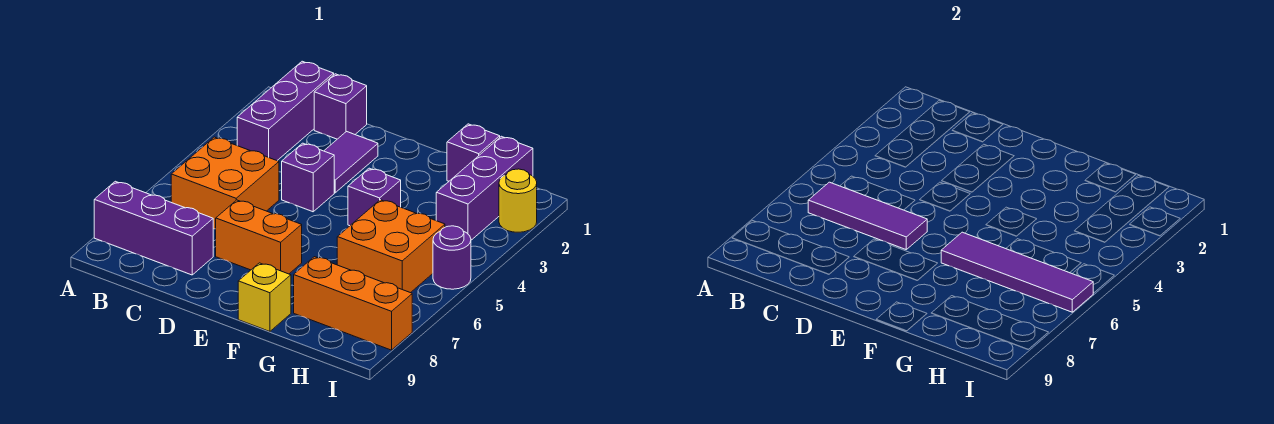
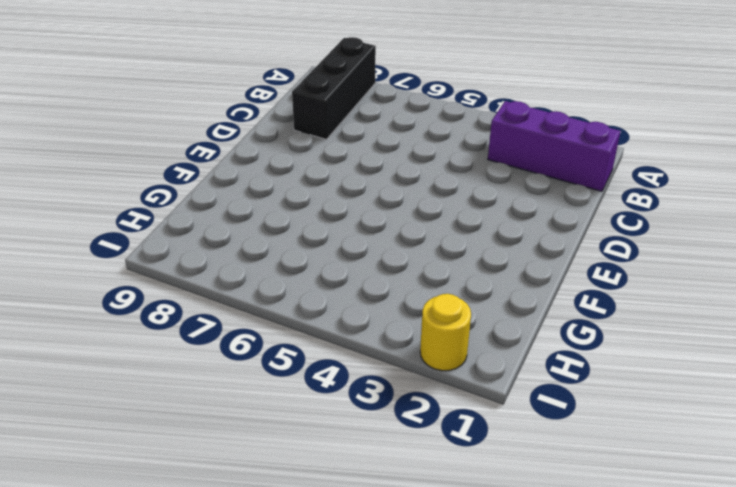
black brick A8:C8 level 1 -> purple brick A8:C8 level 1
none -> orange brick B5:C6 level 1
none -> purple brick C1 level 1
none -> purple tile D2:D3 level 1

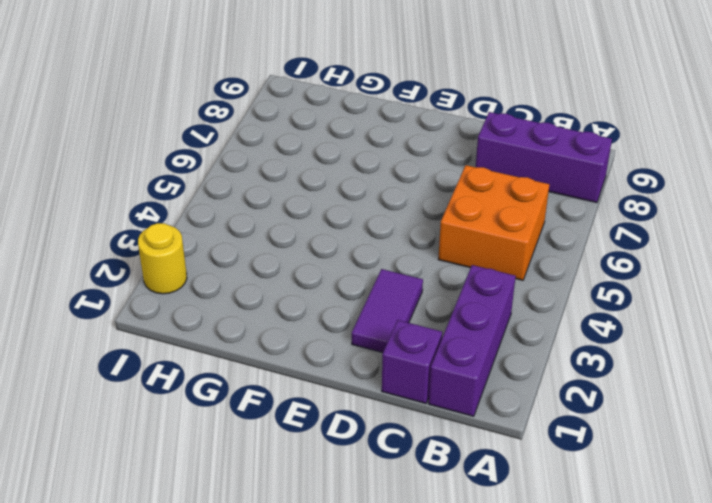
none -> purple brick D4 level 1
none -> orange brick D7:E7 level 1
none -> purple brick F4 level 1

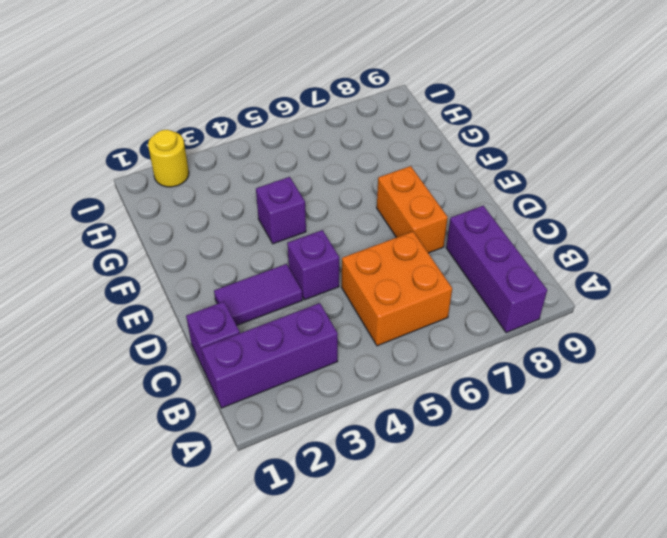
none -> yellow brick F9 level 1
none -> purple brick G1 level 1
none -> orange brick G5:H6 level 1

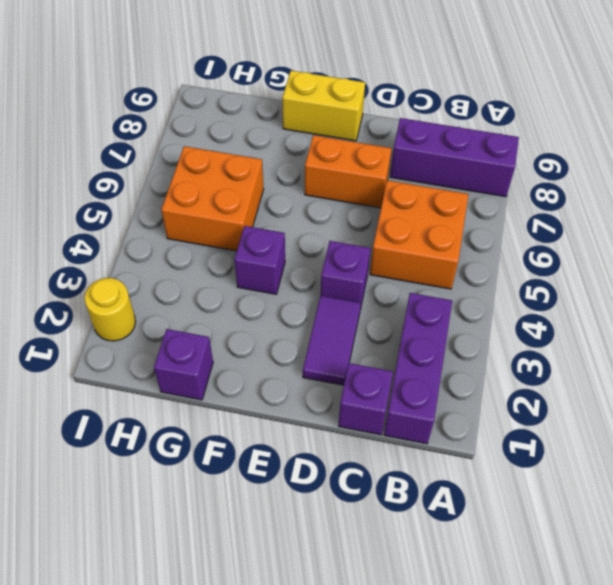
yellow brick E9:F9 level 1 -> yellow brick F9 level 1
none -> orange brick G8:I8 level 1
none -> purple brick H1:H3 level 1
none -> purple round brick I5 level 1

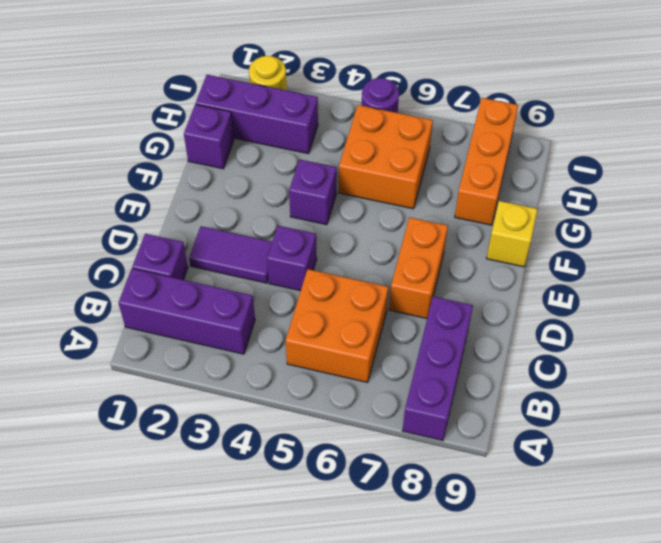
none -> purple tile B6:D6 level 2
none -> purple tile F6:I6 level 2

